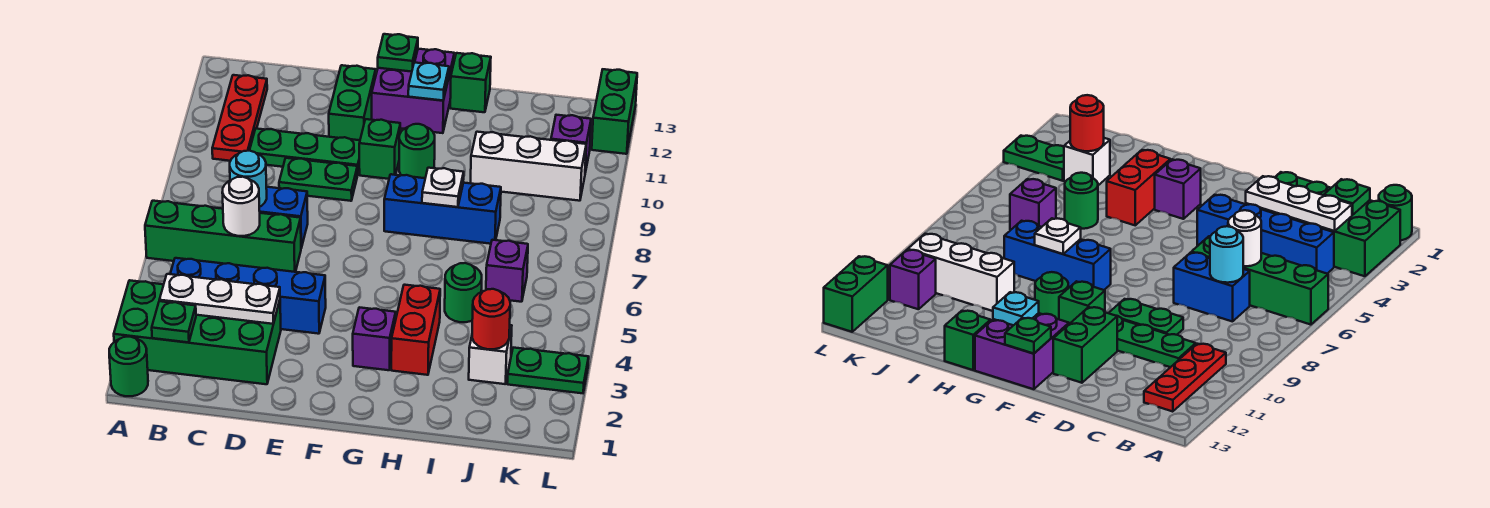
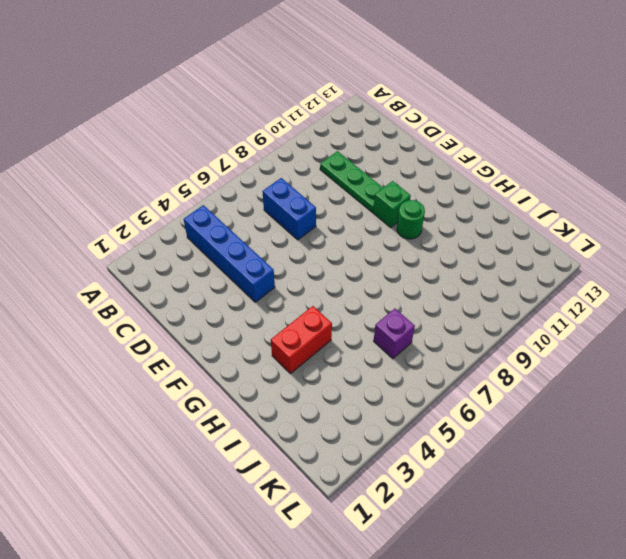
none -> green round brick A1 level 1
none -> green brick A2:D3 level 1
none -> green brick A6:D6 level 1
none -> red plate B10:B12 level 1

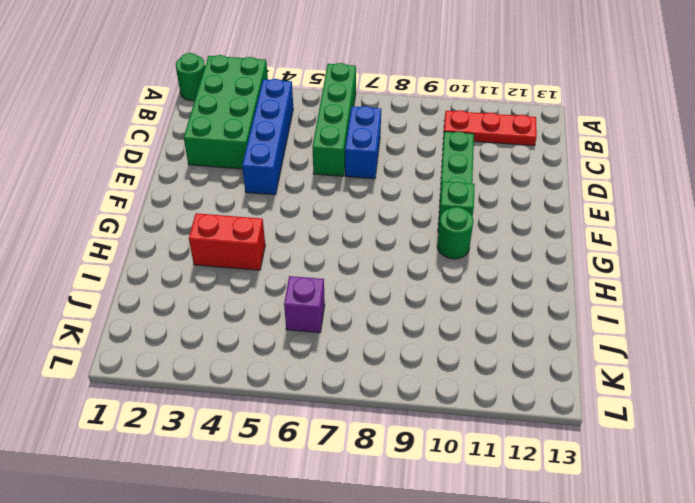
none -> green plate D9:E9 level 1
none -> green brick E11:E12 level 1
none -> purple brick F12:G13 level 1
none -> purple brick G3 level 1

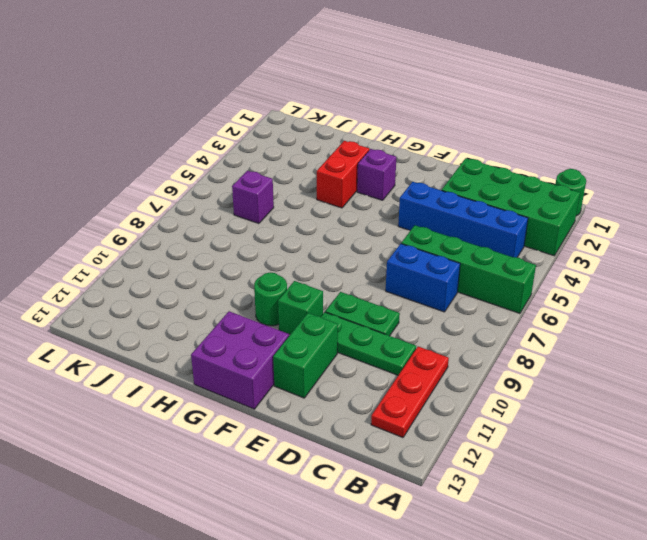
none -> blue brick G8:I8 level 1
none -> green brick H13 level 1
none -> green round brick I5 level 1
none -> white brick I10:K10 level 1

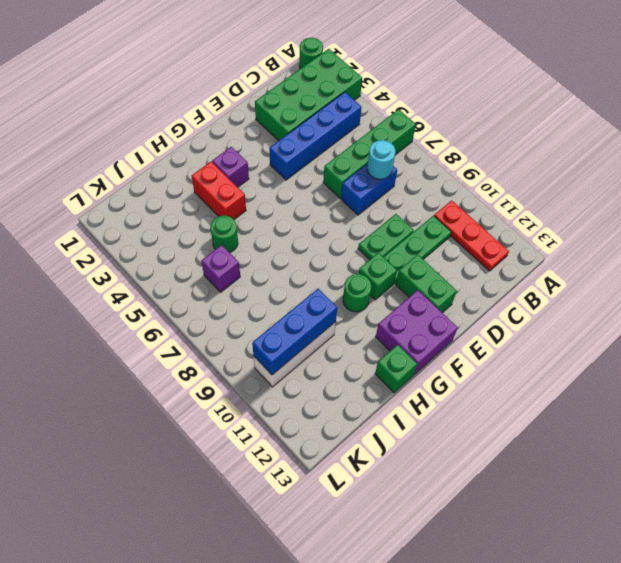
blue brick I10:K10 level 2 -> blue brick G8:I8 level 1
none -> white brick J3 level 1
none -> green plate K3:L3 level 1
none -> purple brick K11 level 1
none -> green brick L12:L13 level 1

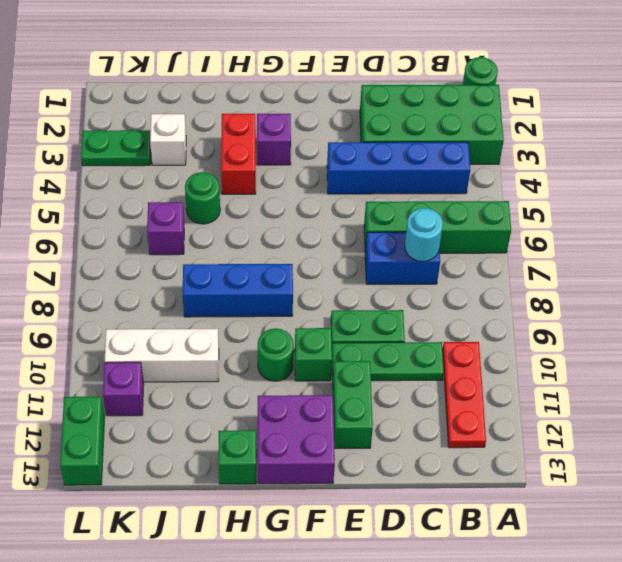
none -> green plate B2 level 2
none -> white plate B3:D3 level 2
none -> white round brick C6 level 2
none -> green plate F13 level 2

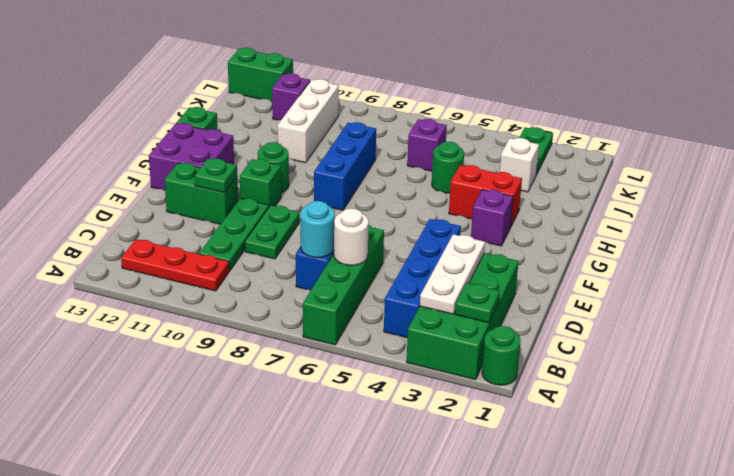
green plate E11 level 2 -> green plate F13 level 2
none -> cyan plate G12 level 2
none -> white plate H8 level 2
none -> red round brick J3 level 2

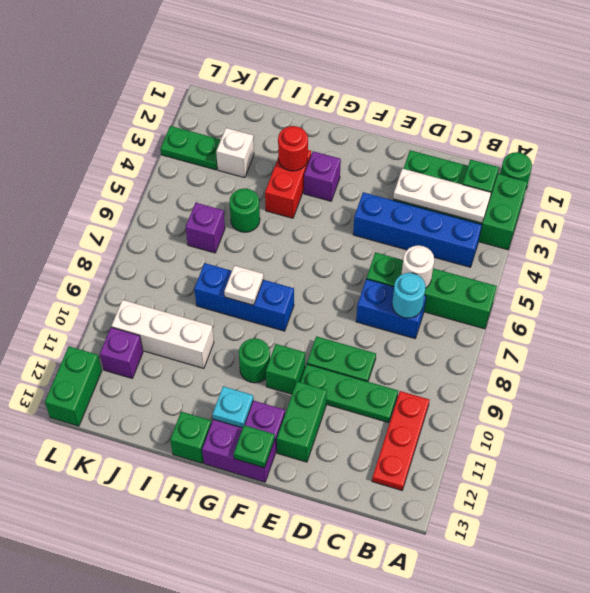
red round brick H3 level 2 -> red round brick J3 level 2

